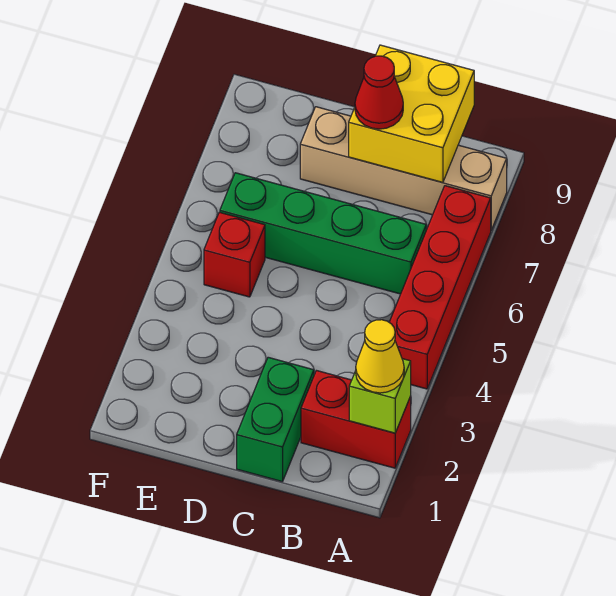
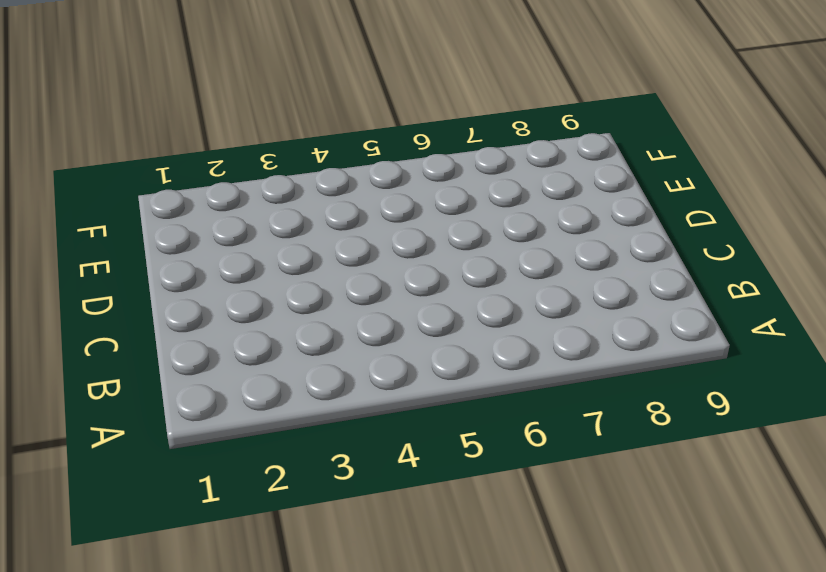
none -> red brick A2:B2 level 1
none -> red brick A4:A7 level 1

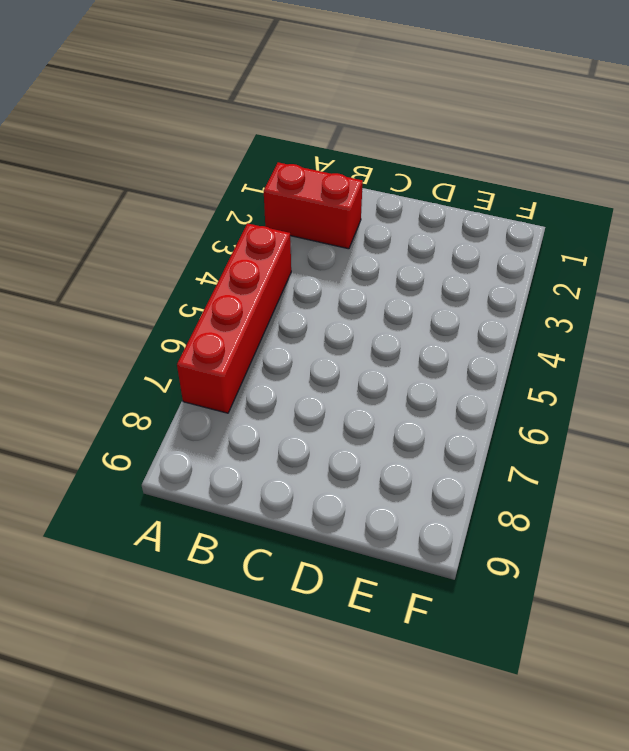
none -> tan brick A8:D8 level 1
none -> green brick B6:E6 level 1

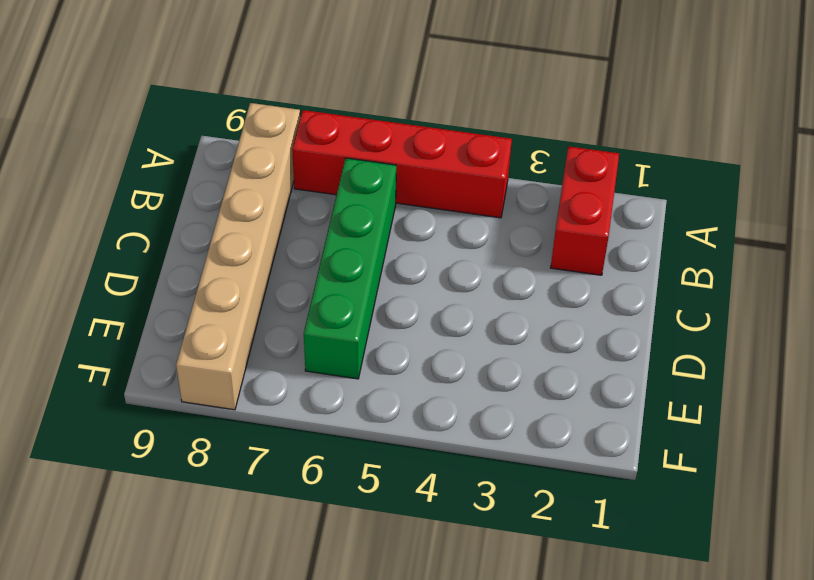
tan brick A8:F8 level 1 -> tan brick A8:D8 level 1
none -> green brick C1:C2 level 1
none -> red brick E5 level 1

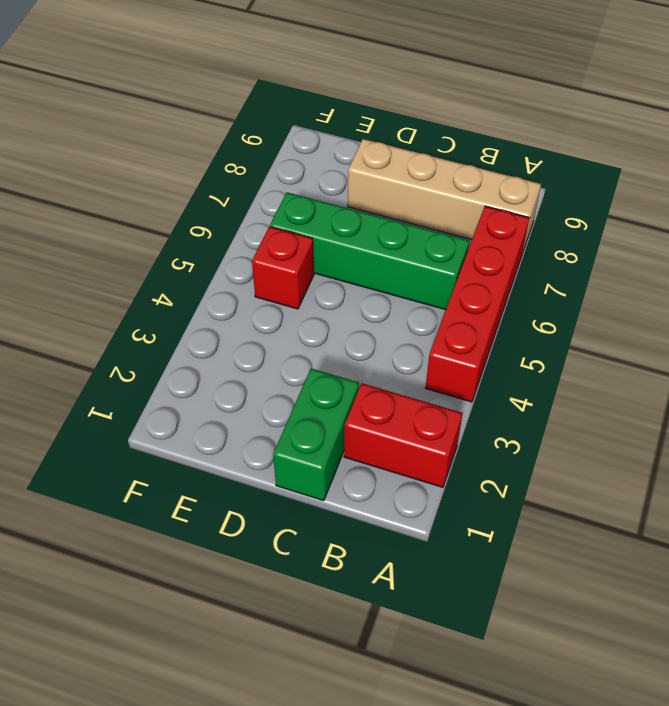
none -> lime brick A2 level 2
none -> yellow brick B8:C9 level 2

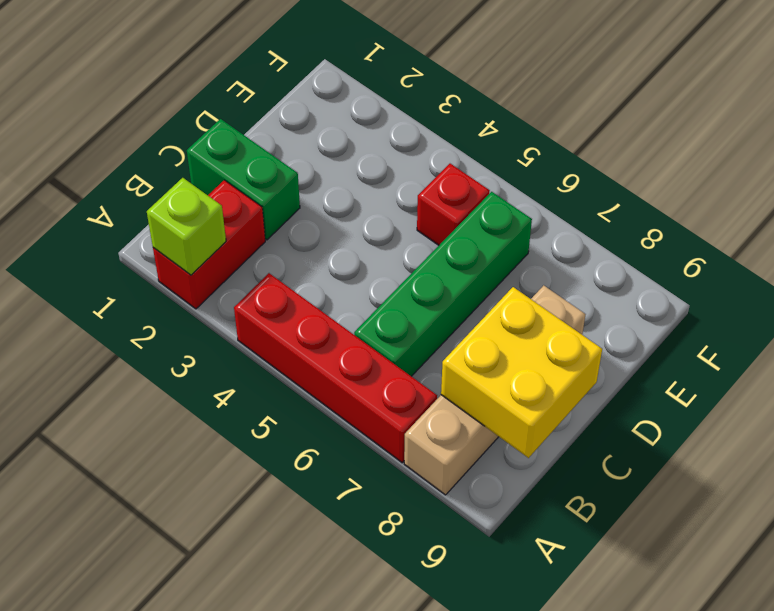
none -> yellow cone A2 level 3
none -> red cone C8 level 3

